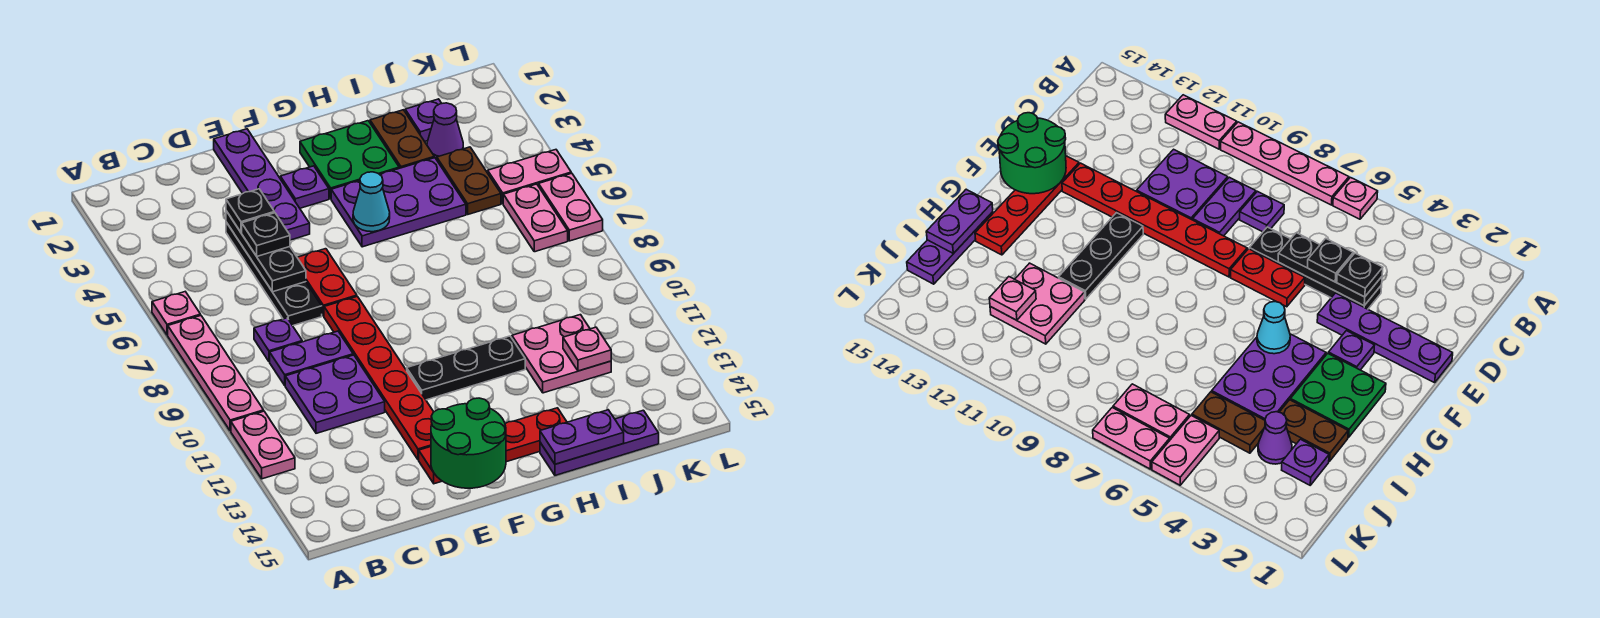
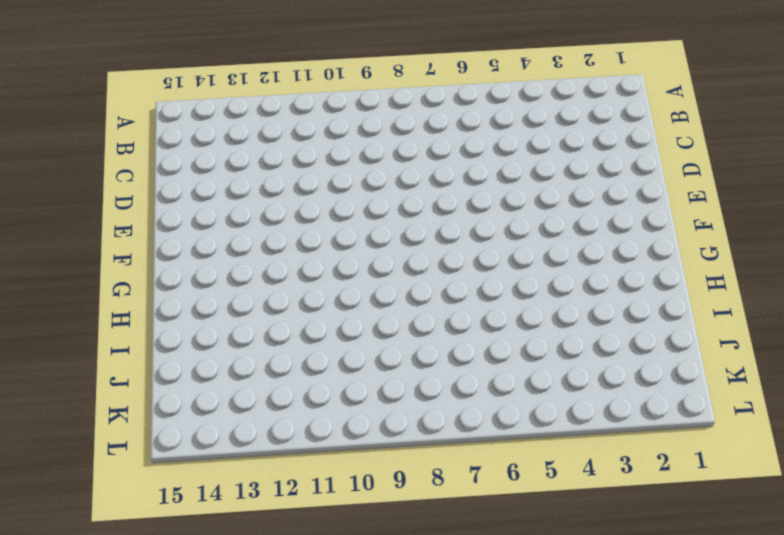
none -> pink plate A6 level 1
none -> pink plate A7:A10 level 1
none -> pink plate A11:A12 level 1
none -> purple plate C8 level 1

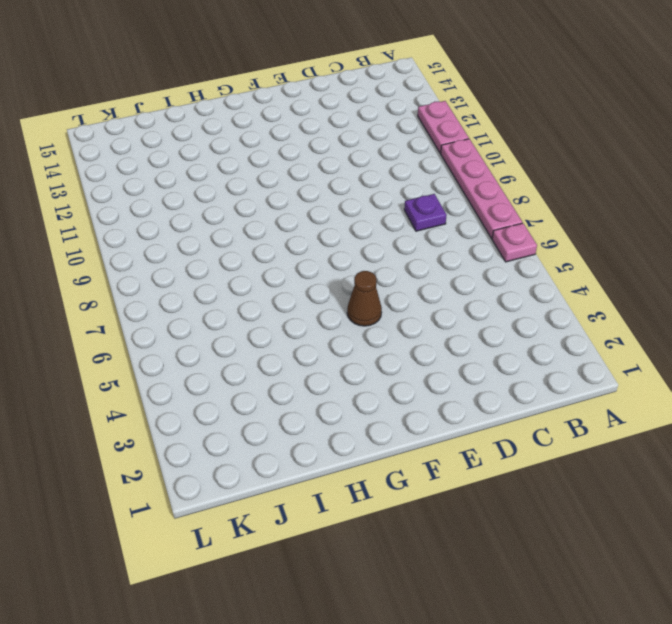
brown cone F5 level 1 -> none
none -> purple plate C9:D9 level 1
none -> purple plate C10:D11 level 1
none -> black plate D4:D7 level 1
none -> purple plate E1:E4 level 1

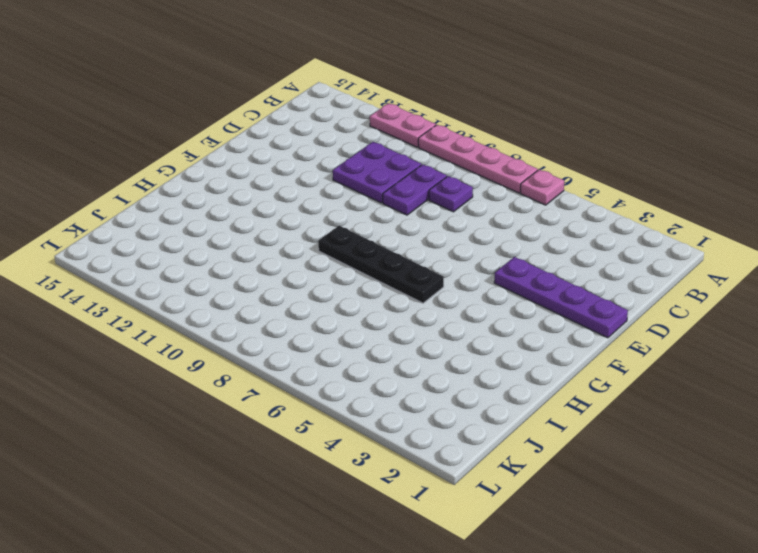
black plate G6:G9 level 1 -> black plate D4:D7 level 1
none -> red plate E6:E7 level 1
none -> red plate E8:E13 level 1
none -> red plate E14:H14 level 1
none -> purple plate F3 level 1

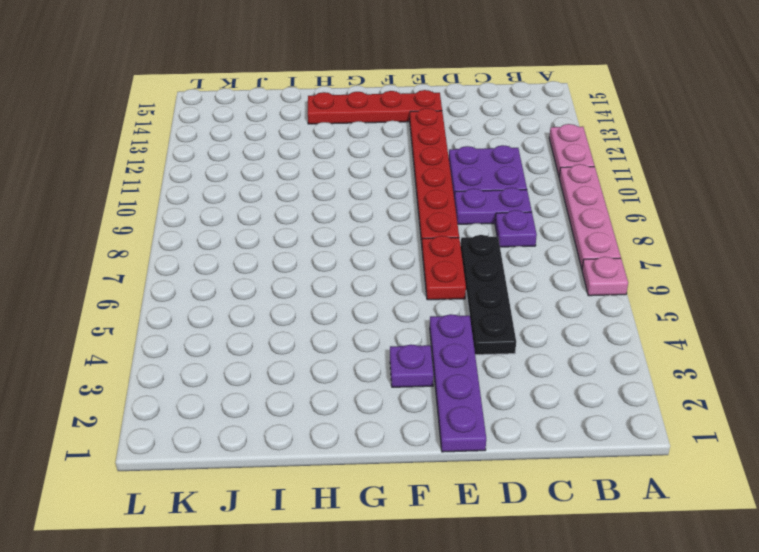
none -> black plate F11:H11 level 1
none -> green plate G2:H3 level 1
none -> purple plate G4:I5 level 1
none -> purple plate H15:J15 level 1

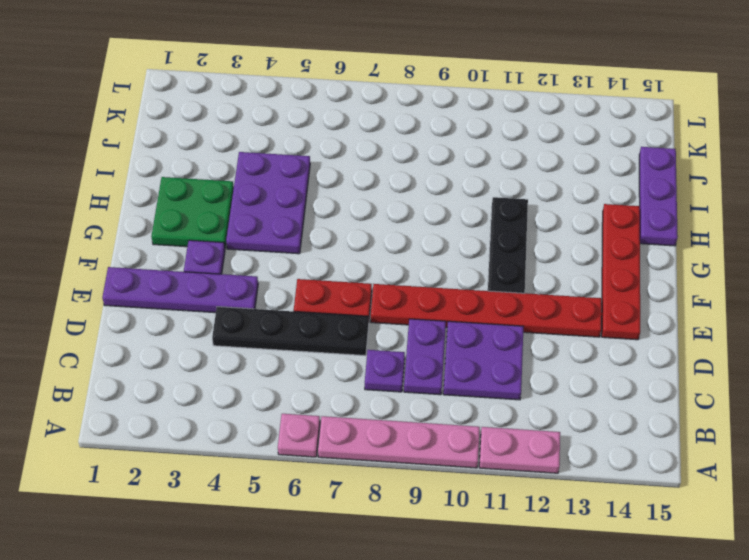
none -> brown plate I2:I3 level 1
none -> pink plate I11:J12 level 1
none -> purple plate J2 level 1
none -> purple cone J3 level 1

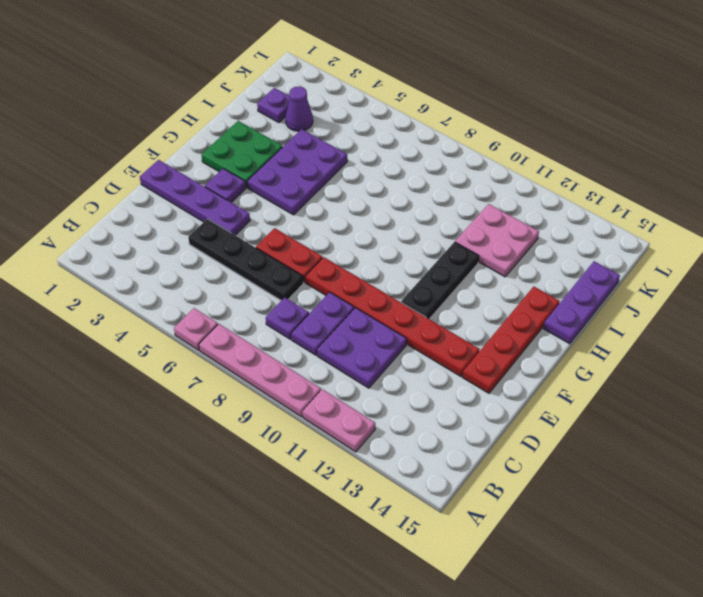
none -> brown plate I2:I3 level 1
none -> brown plate J4:J5 level 1
none -> pink plate K5:L5 level 1
none -> pink plate K6:K7 level 1

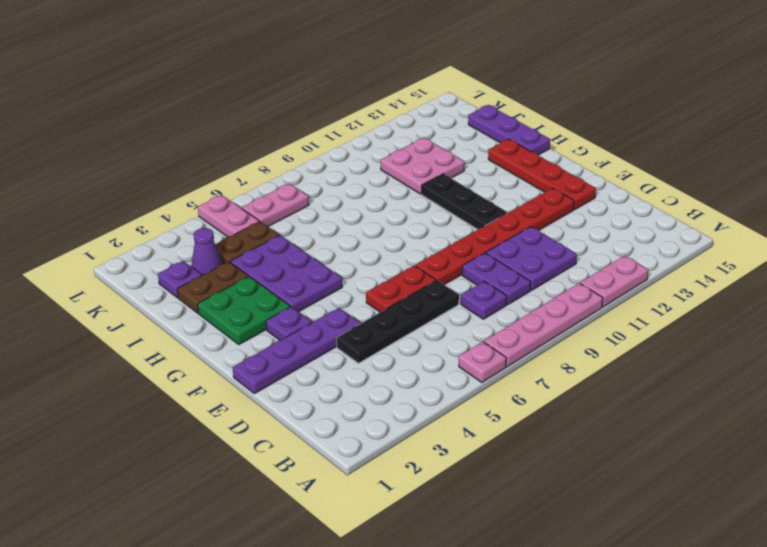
none -> pink plate L6:L7 level 1
none -> black plate D4:D6 level 2
none -> green round brick E14:F15 level 2
none -> cyan cone G5 level 2

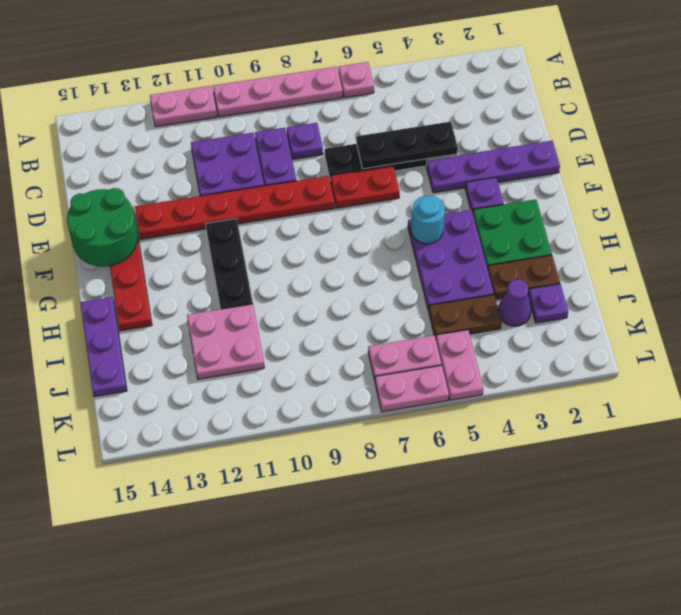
cyan round brick G5 level 2 -> cyan cone G5 level 2
none -> purple plate H15:I15 level 2
none -> pink plate J12 level 2
none -> black plate D4 level 3
none -> black plate D5 level 3

